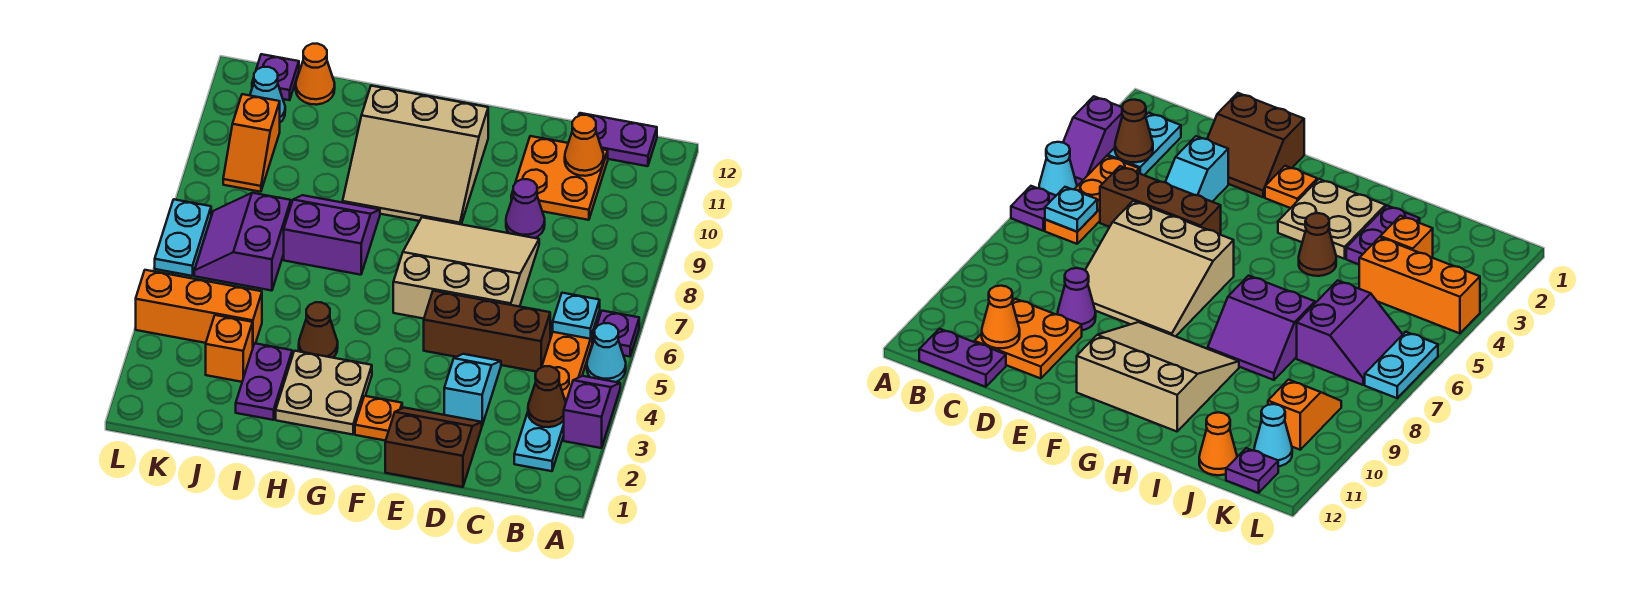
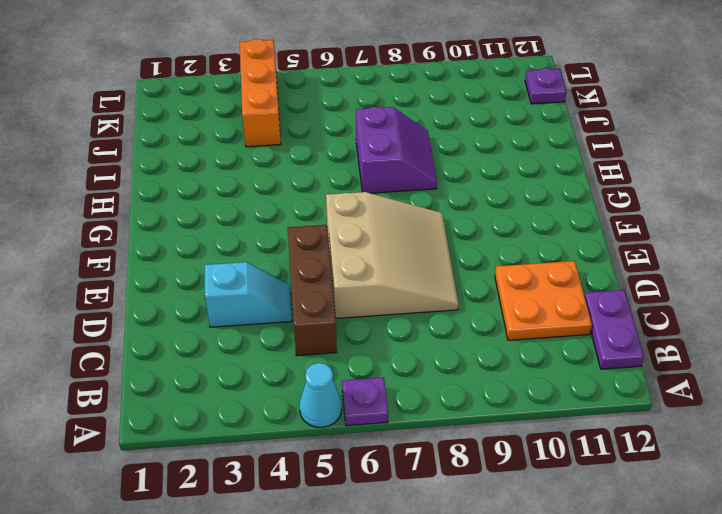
none -> purple slope A3:A4 level 1 top 3
none -> cyan plate B2:B3 level 1
none -> orange plate B4:B6 level 1

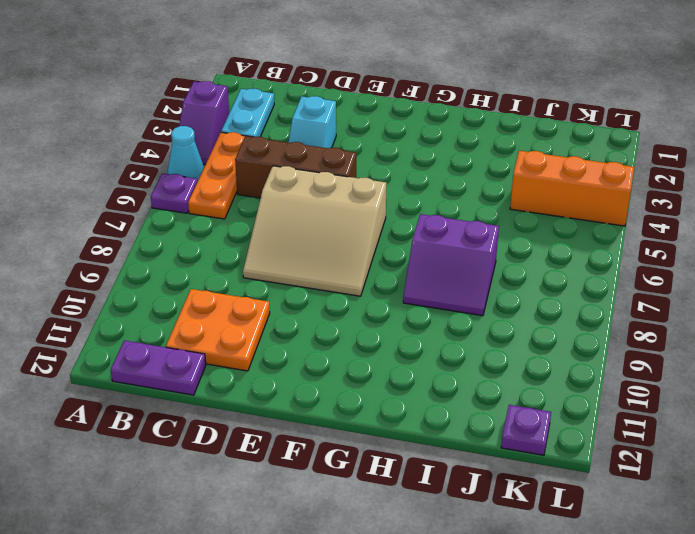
none -> brown slope D1:E2 level 1 top 1
none -> purple cone D9 level 1
none -> orange plate F2 level 1

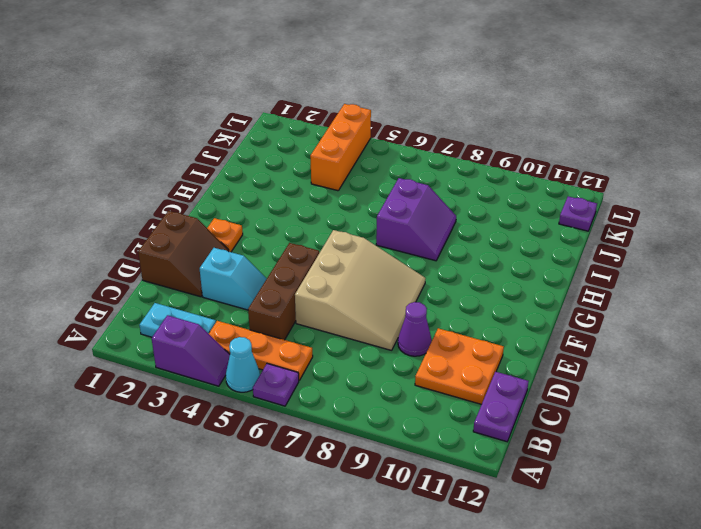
none -> tan slope F9:H11 level 1 top 11
none -> tan plate G2:H3 level 1
none -> brown cone H4 level 1

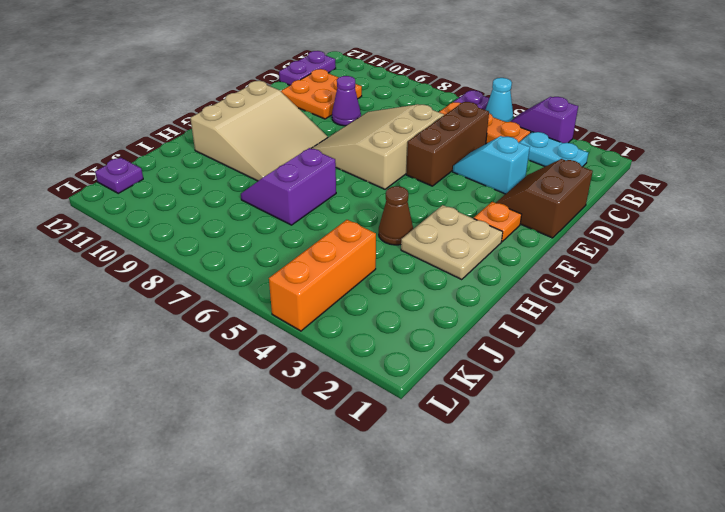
none -> purple plate I2:I3 level 1
none -> orange brick J3 level 1
none -> purple slope J6:K7 level 1 top J

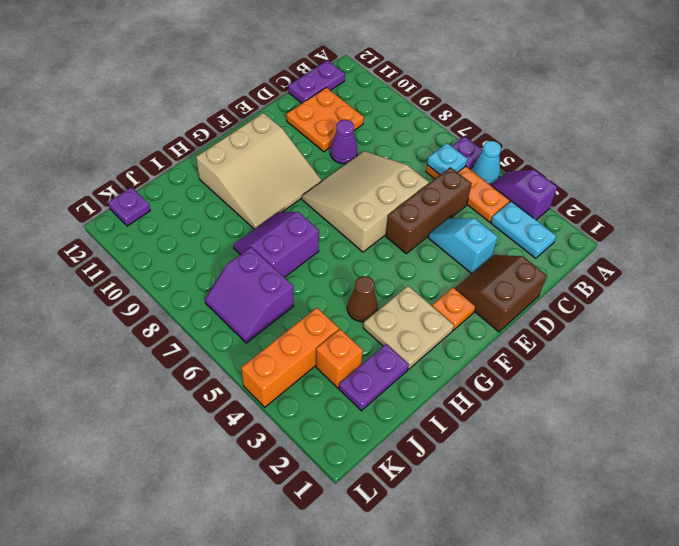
purple plate I2:J2 level 1 -> purple plate I2:I3 level 1
none -> orange cone J12 level 1
none -> orange slope K9:K10 level 1 top 10
none -> cyan cone K11 level 1

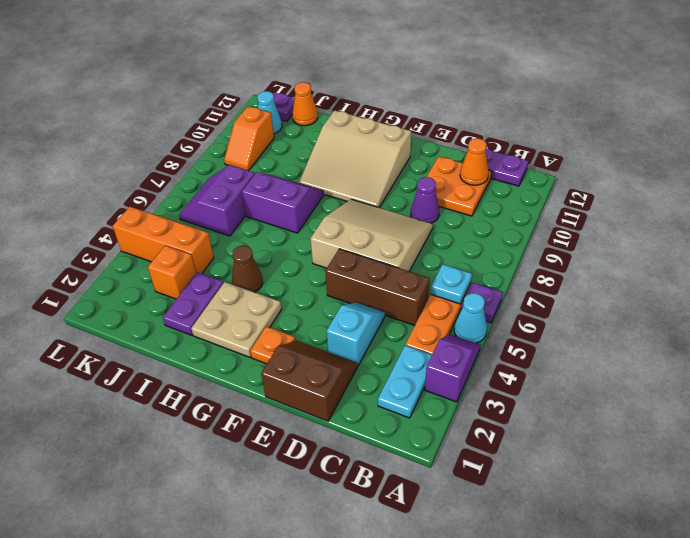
none -> cyan plate L6:L7 level 1
none -> brown cone B3 level 2

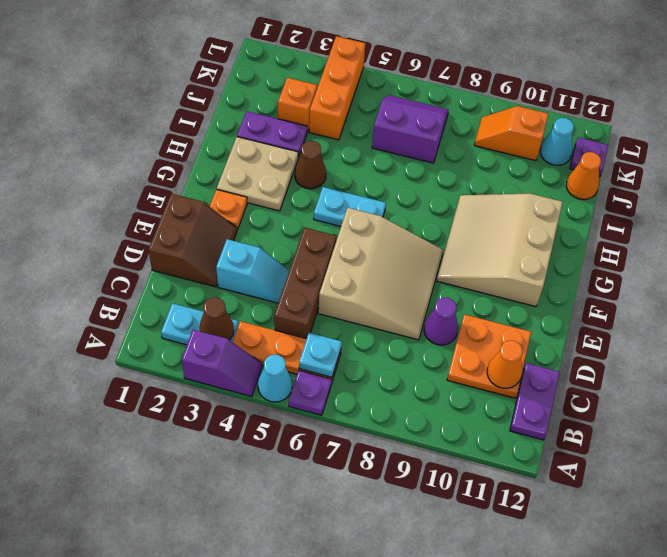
cyan plate G5:G6 level 1 -> cyan plate L6:L7 level 1
none -> purple slope H7:I8 level 1 top 7

